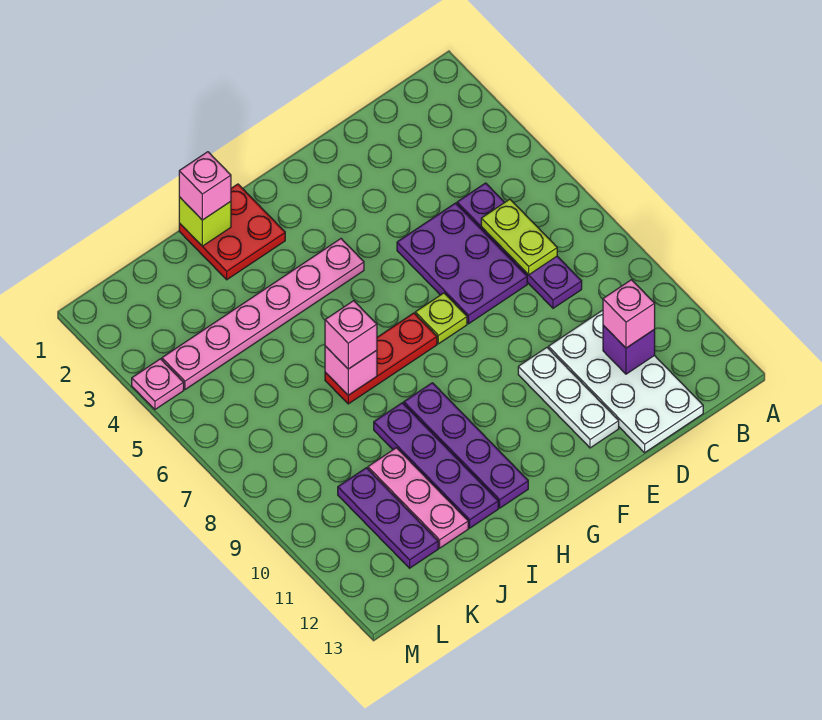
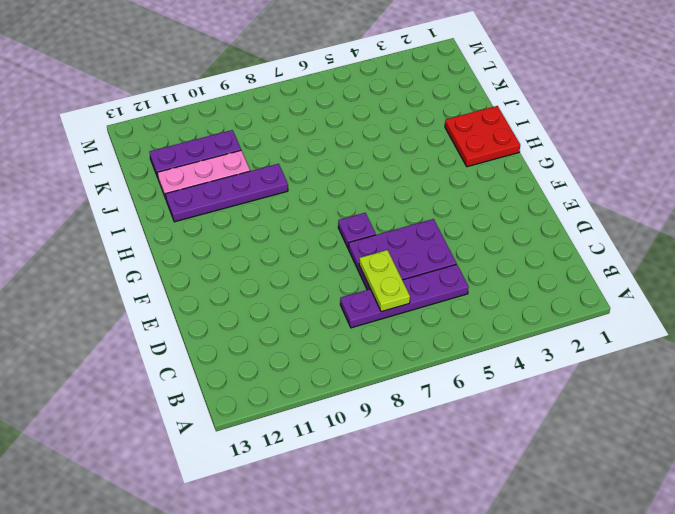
lime plate C7:D7 level 2 -> lime plate C6:C7 level 2
purple plate F7 level 1 -> lime plate F7 level 1
none -> white plate C10:D13 level 1
none -> white plate E10:E12 level 1
none -> pink plate G4:L4 level 1

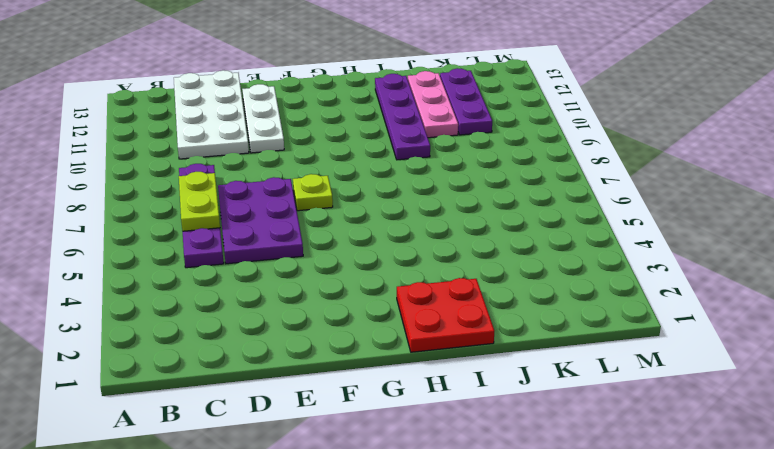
none -> pink plate G4:L4 level 1
none -> red plate G7:I7 level 1
none -> purple plate H9:H12 level 1

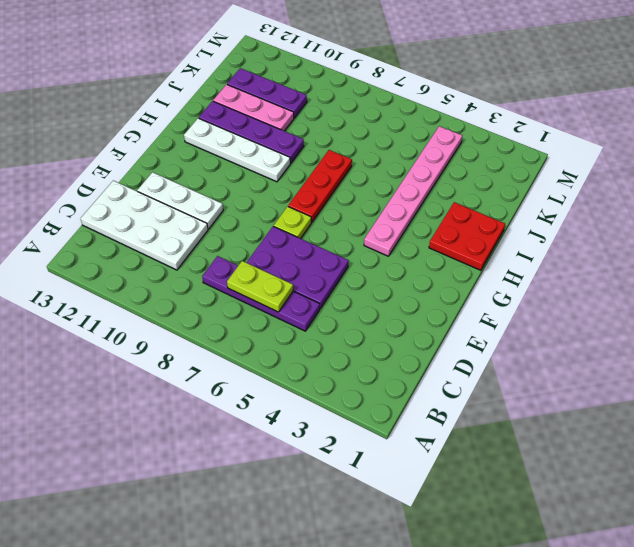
white plate H9:H12 level 1 -> purple plate H9:H12 level 1
none -> pink plate M4 level 1
none -> purple brick C11 level 2
none -> lime brick I1 level 2

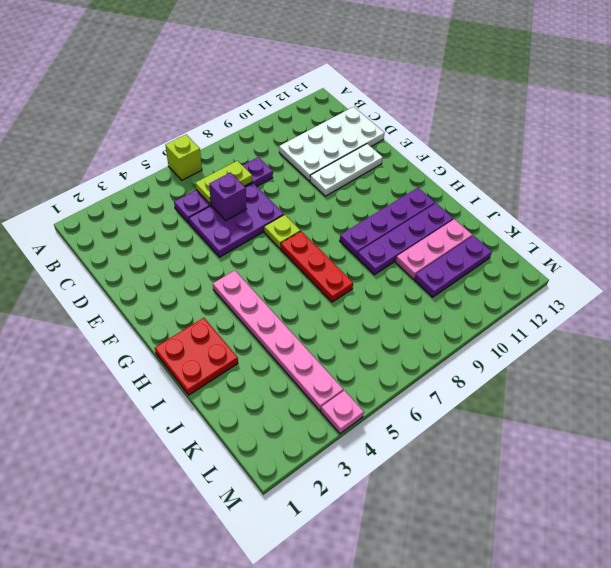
lime brick A6 level 1 -> lime brick I1 level 2
purple brick D6 level 2 -> purple brick C11 level 2
none -> pink brick I7 level 2
none -> pink brick C11 level 3
none -> pink brick I1 level 3

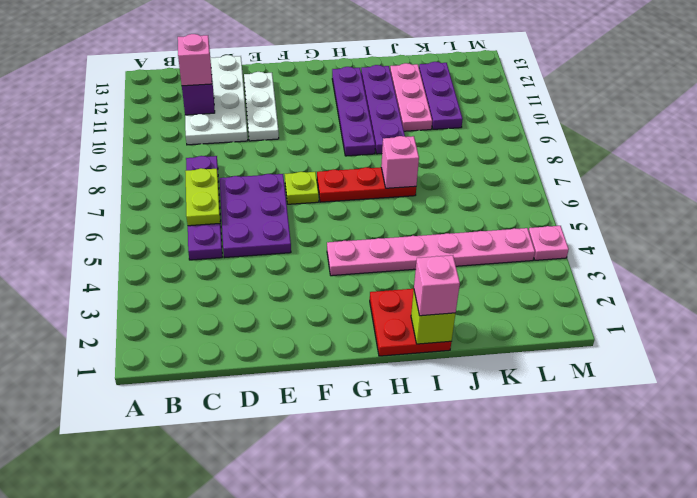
none -> pink brick I7 level 3

